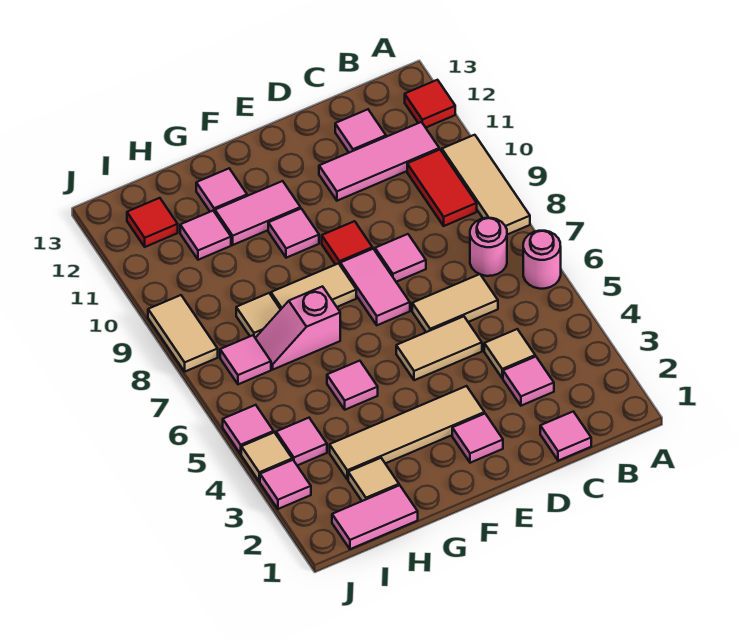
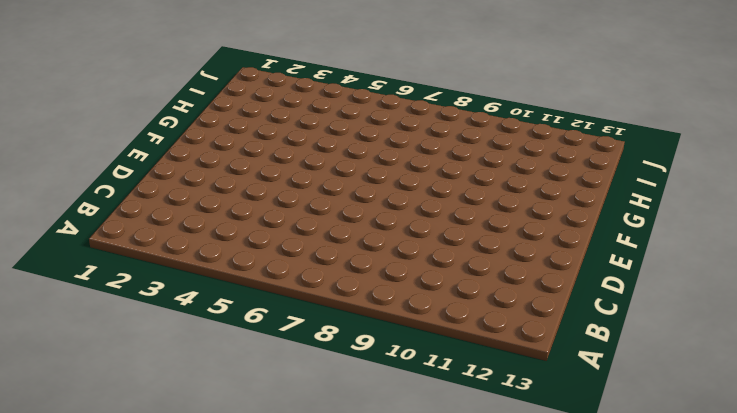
none -> pink round brick A6 level 1
none -> tan tile A8:A10 level 1
none -> red tile A12 level 1
none -> pink round brick B7 level 1

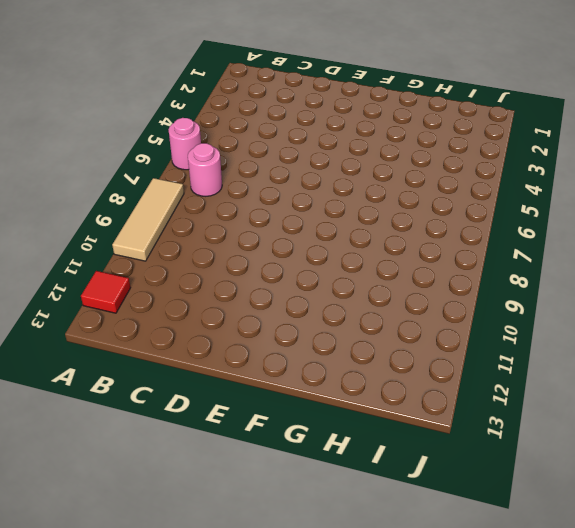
none -> red tile B9:B10 level 1
none -> pink tile B11:D11 level 1
none -> pink tile C1 level 1
none -> pink tile C3 level 1

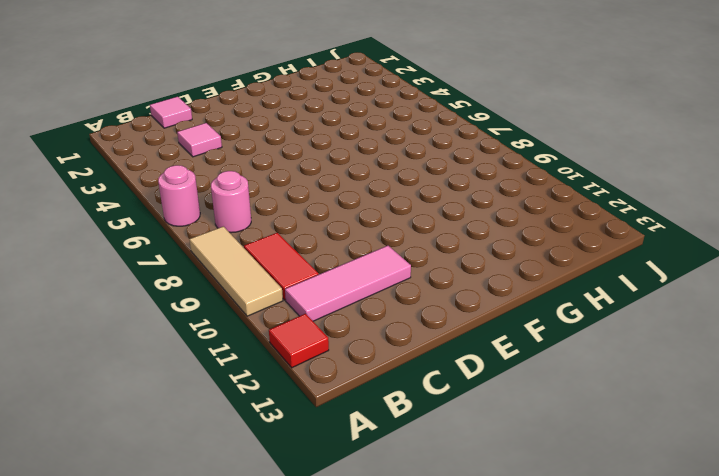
none -> tan tile C4 level 1
none -> tan tile C6:D6 level 1
none -> pink tile C12 level 1
none -> tan tile D5:E5 level 1

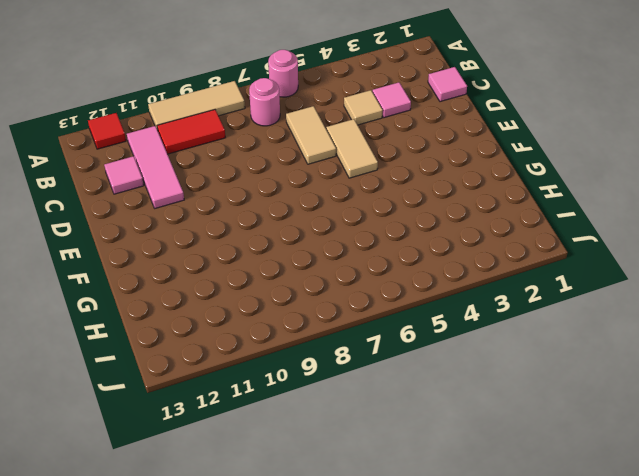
none -> pink tile D8 level 1
none -> pink tile E2 level 1
none -> tan tile E3:H3 level 1
none -> pink tile E7:E8 level 1

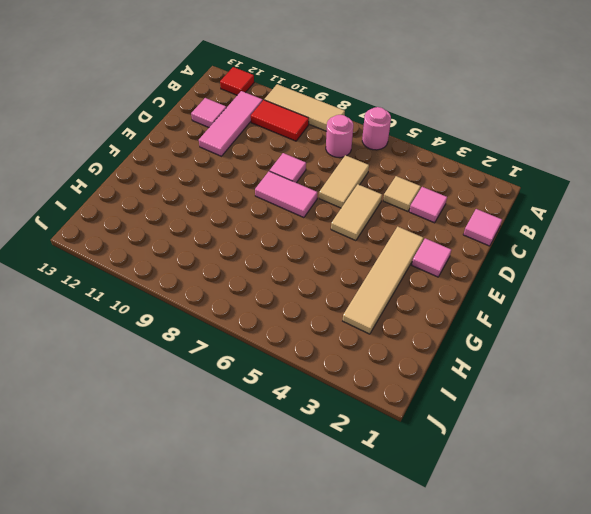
none -> red tile E9 level 1
none -> tan tile F8:G8 level 1
none -> pink tile F10 level 1
none -> pink tile F11:G11 level 1

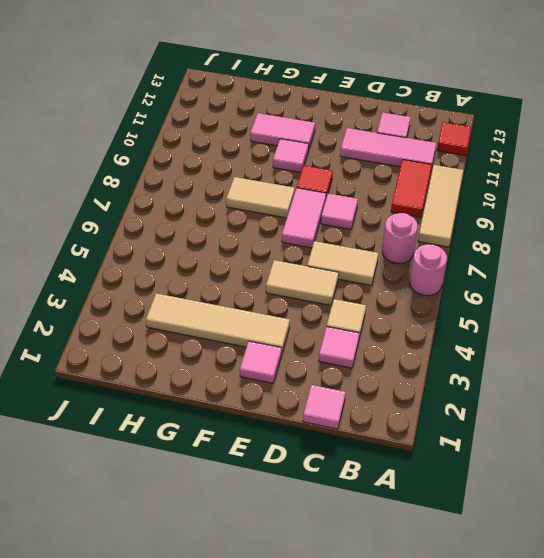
none -> pink tile G5 level 1
none -> pink slope G7:H7 level 1 top G
none -> pink tile G12 level 1
none -> pink tile H1:I1 level 1

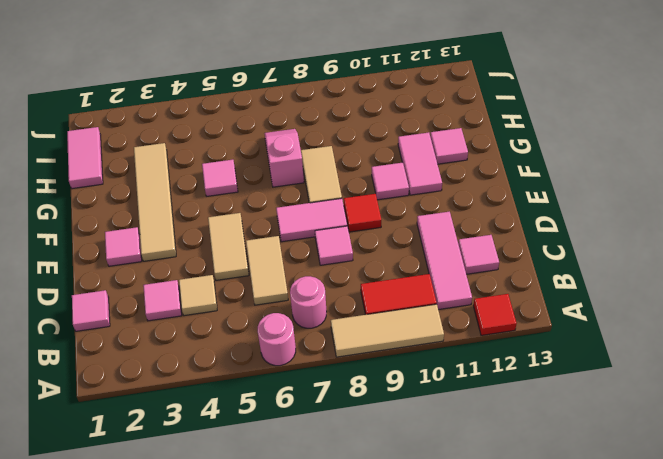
none -> tan tile H2 level 1
none -> tan tile H8 level 1
none -> pink tile H11 level 1
none -> pink tile I4 level 1

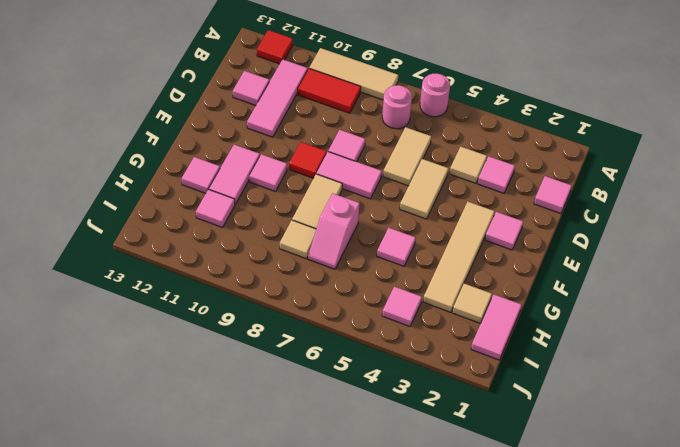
none -> pink tile I7 level 1
none -> red tile I12 level 1
none -> pink tile J3 level 1
none -> tan tile J4 level 1

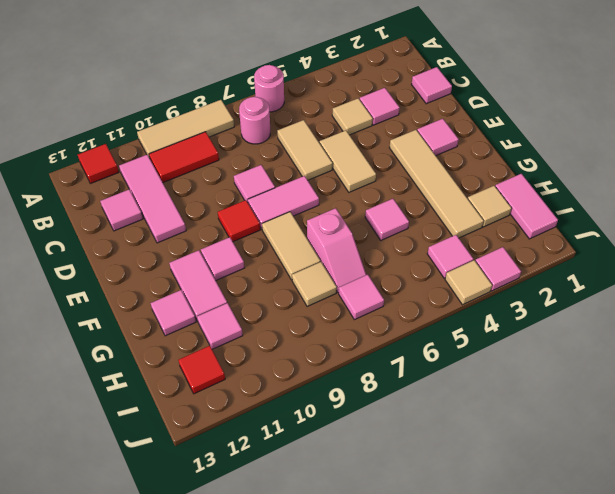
none -> pink tile J5 level 1
none -> tan tile J8:J9 level 1

